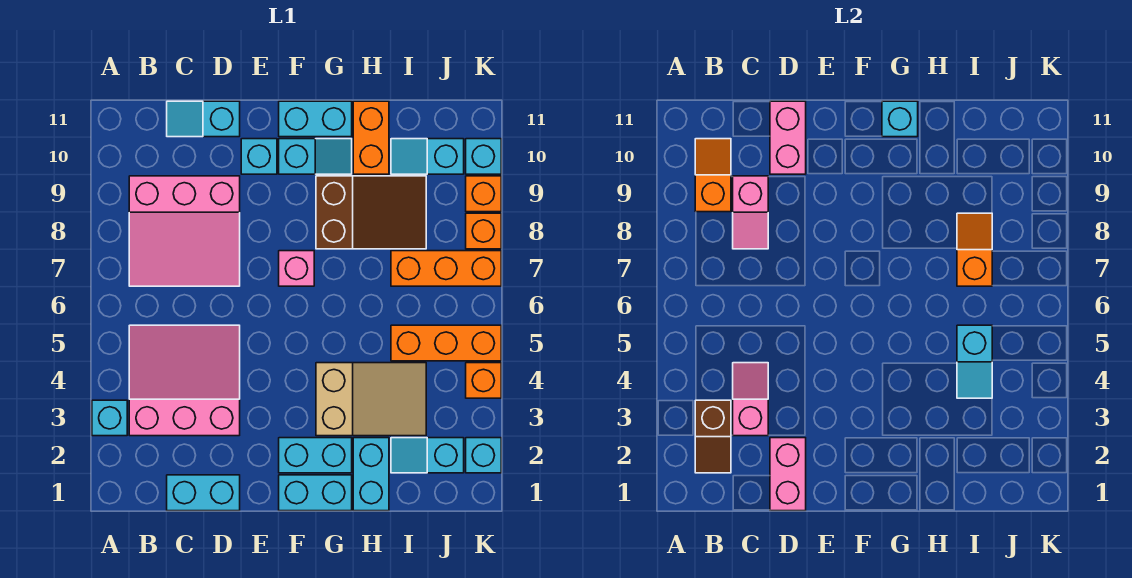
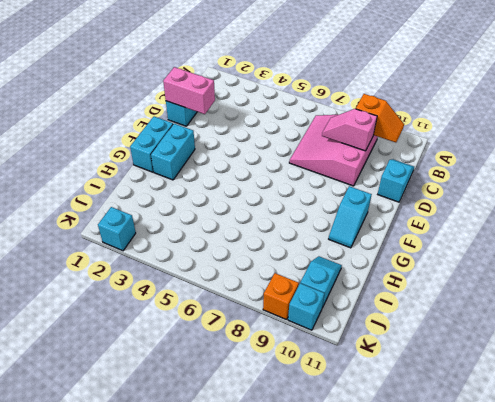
none -> cyan brick A3 level 1
none -> pink slope B3:D5 level 1 top 3
none -> cyan brick E10 level 1
none -> pink brick F7 level 1

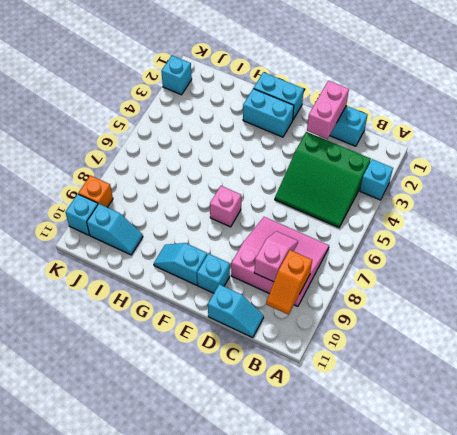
green slope B3:D5 level 1 top 3 -> pink slope B3:D5 level 1 top 3
none -> cyan brick F11:G11 level 1
none -> tan slope G3:I4 level 1 top G
none -> brown slope G8:I9 level 1 top G
none -> cyan brick H1:H2 level 1

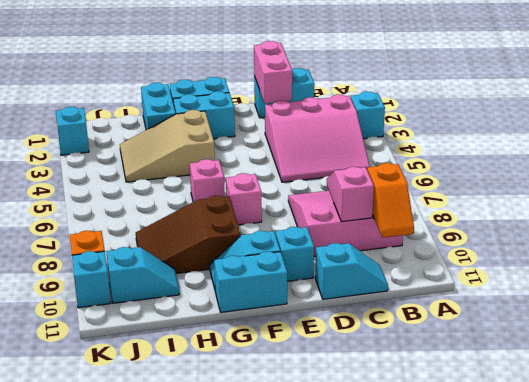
pink brick G6 level 1 -> none
none -> orange brick H10:H11 level 1
none -> cyan slope I2:J2 level 1 top J
none -> orange brick I5:K5 level 1
none -> orange brick I7:K7 level 1

